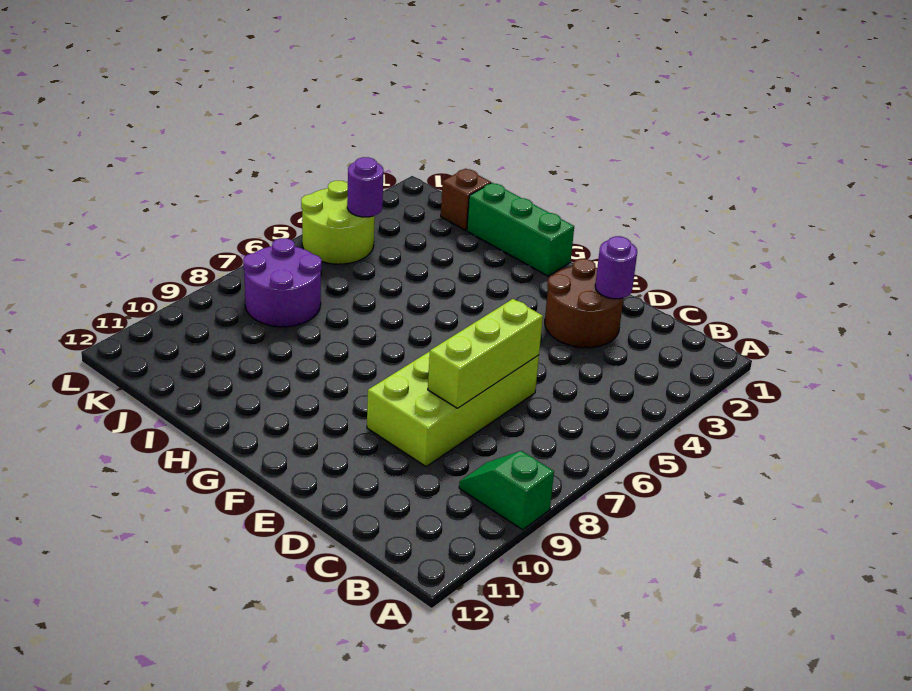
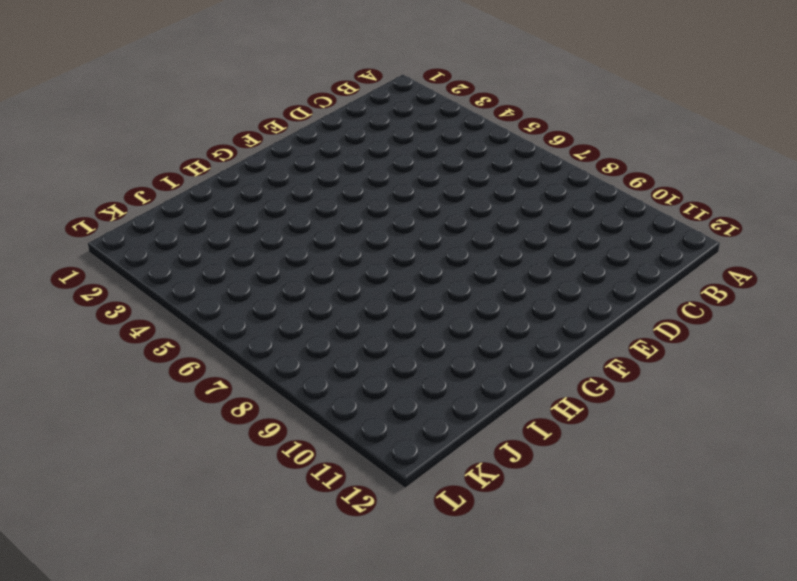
none -> green slope A9:B9 level 1 top A
none -> brown round brick D2:E3 level 1

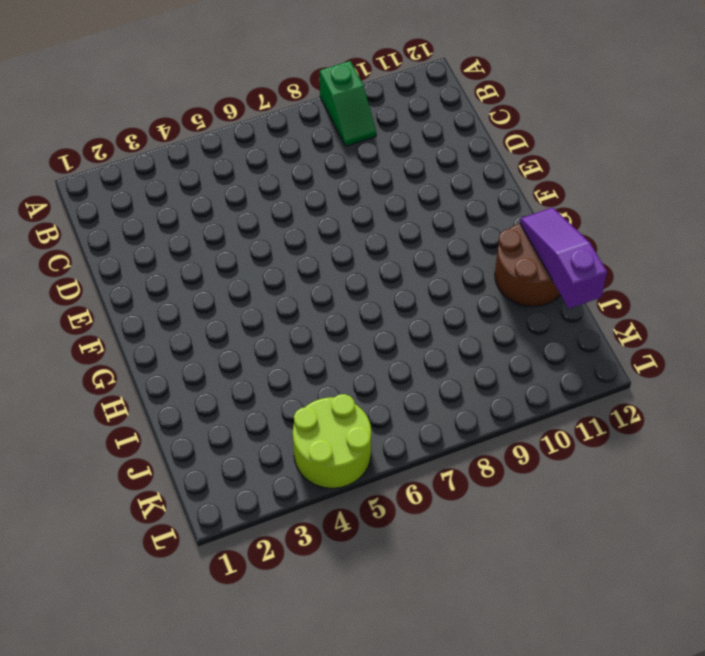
brown round brick H11:I12 level 1 -> brown round brick D2:E3 level 1
purple slope H12:J12 level 2 top J -> none
none -> lime brick D6:E9 level 1
none -> green brick G1:I1 level 1

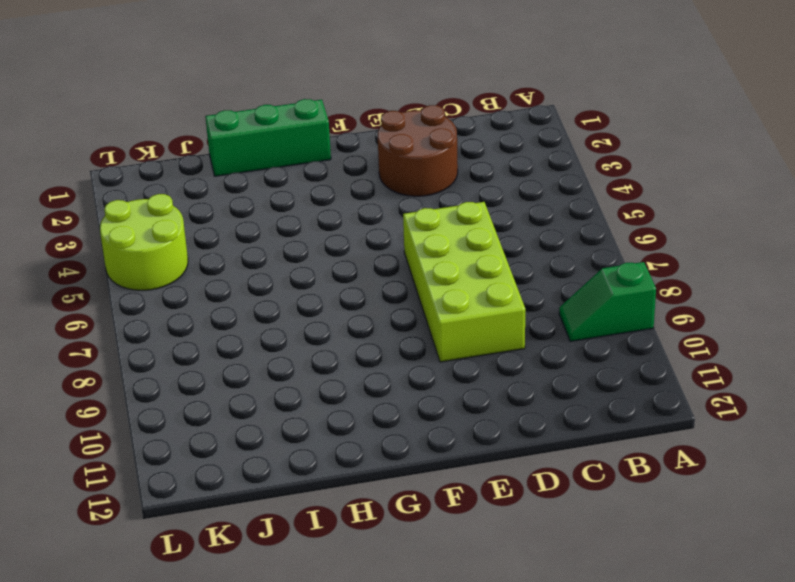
none -> brown brick J1 level 1
none -> purple round brick J7:K8 level 1

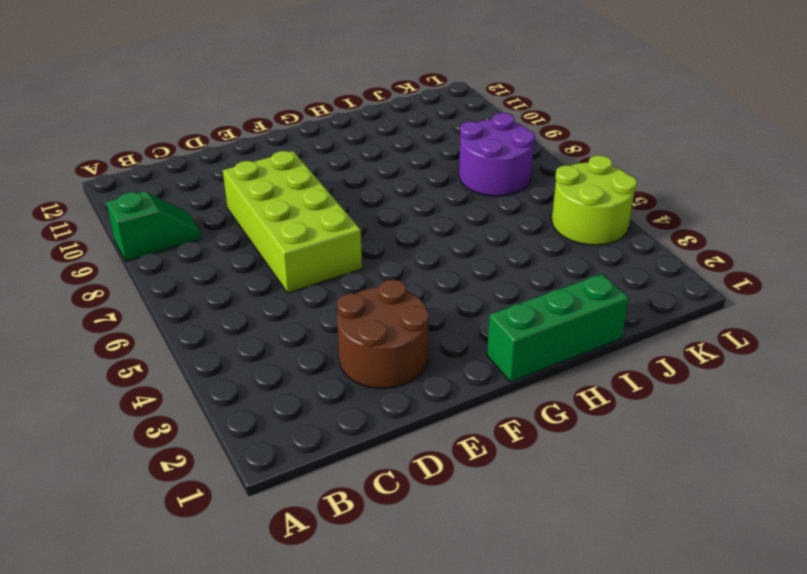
none -> brown brick J1 level 1
none -> purple round brick D2 level 2

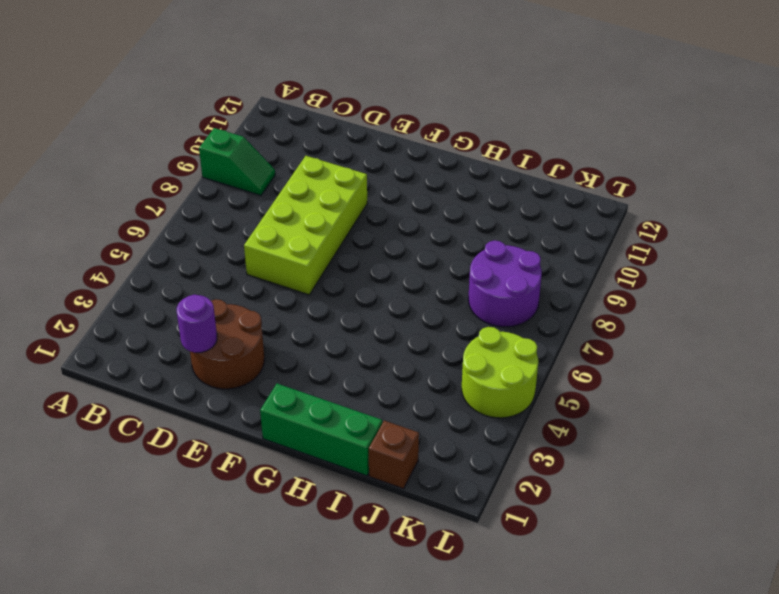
none -> lime brick D6:D8 level 2
none -> purple round brick K4 level 2

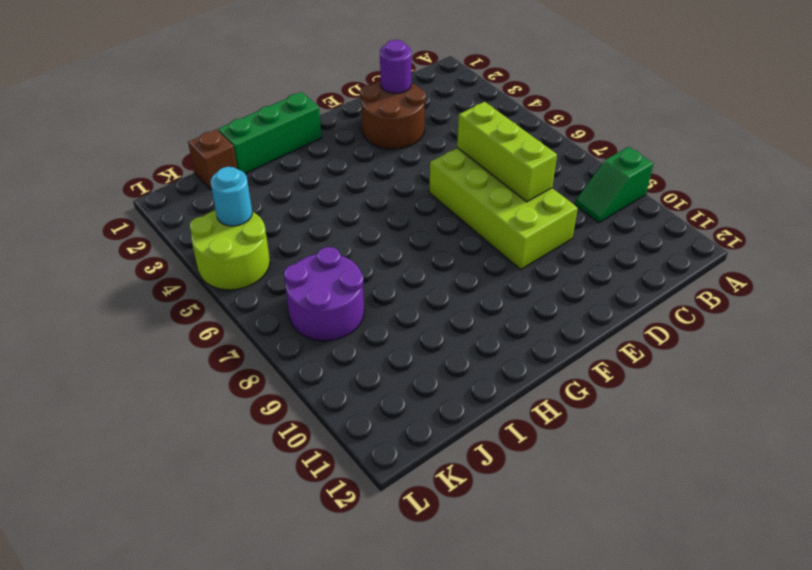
cyan round brick K4 level 2 -> purple round brick K4 level 2

